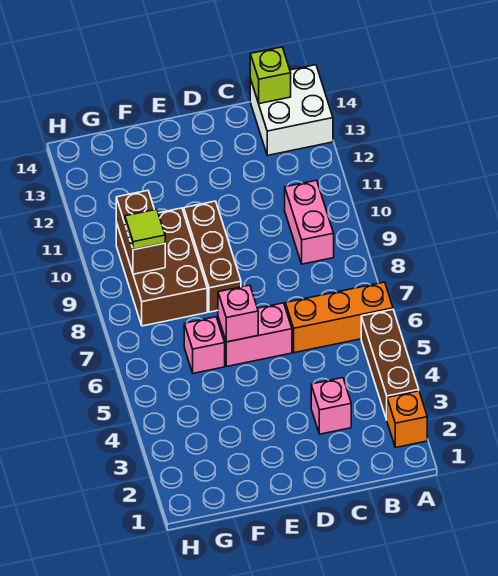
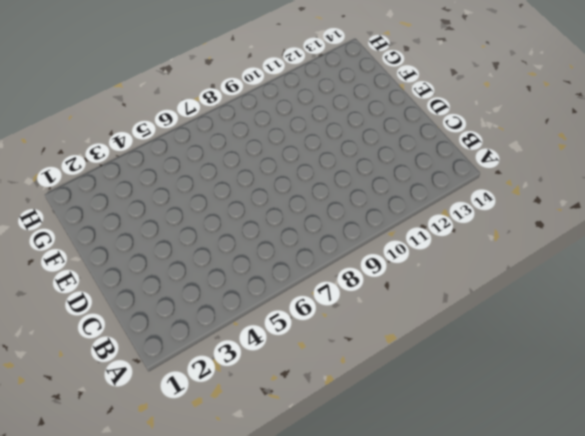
none -> orange brick A2 level 1
none -> brown brick A3:A5 level 1
none -> orange brick A6:C6 level 1

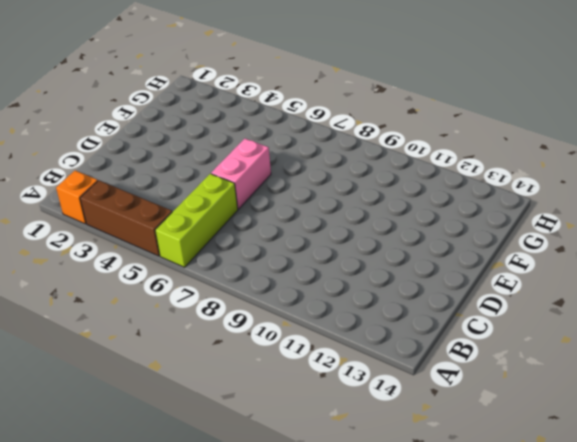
lime brick A6:C6 level 1 -> orange brick A6:C6 level 1
none -> white brick A13:B14 level 1
none -> pink brick B9:B10 level 1
none -> pink brick C3 level 1

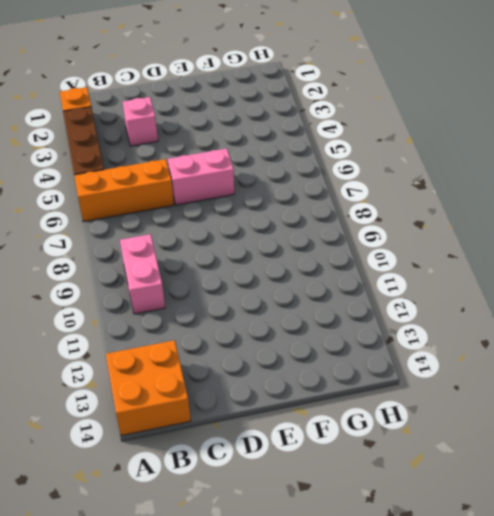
orange brick A13:B14 level 1 -> white brick A13:B14 level 1
none -> brown brick E8:E10 level 1
none -> pink brick F6 level 1
none -> brown brick F8:G10 level 1

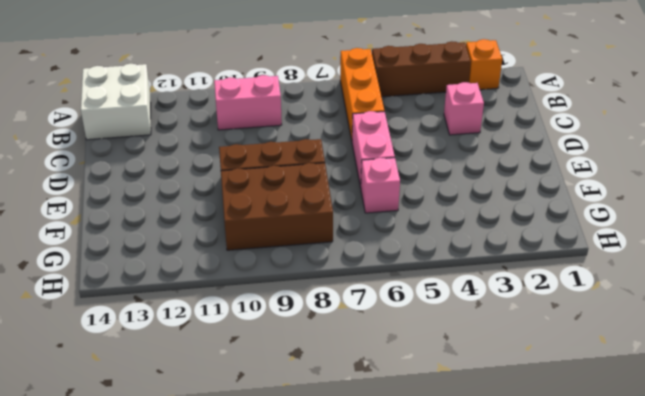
none -> lime brick B14 level 2
none -> pink brick E6 level 2
none -> brown brick G9:G10 level 2

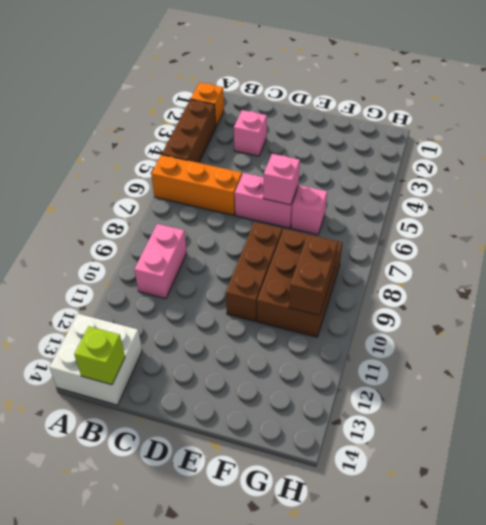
none -> lime tile G9 level 3

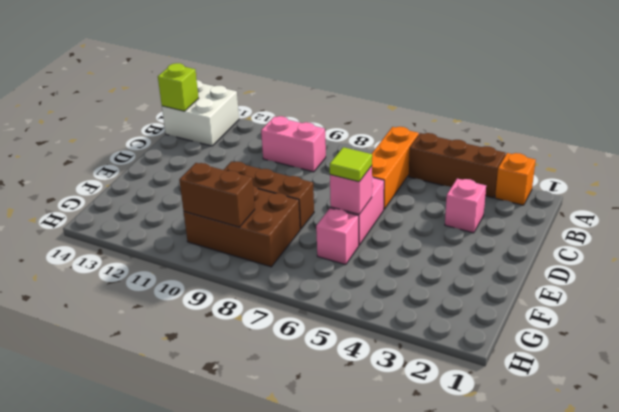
lime tile E6 level 3 -> lime tile G9 level 3

